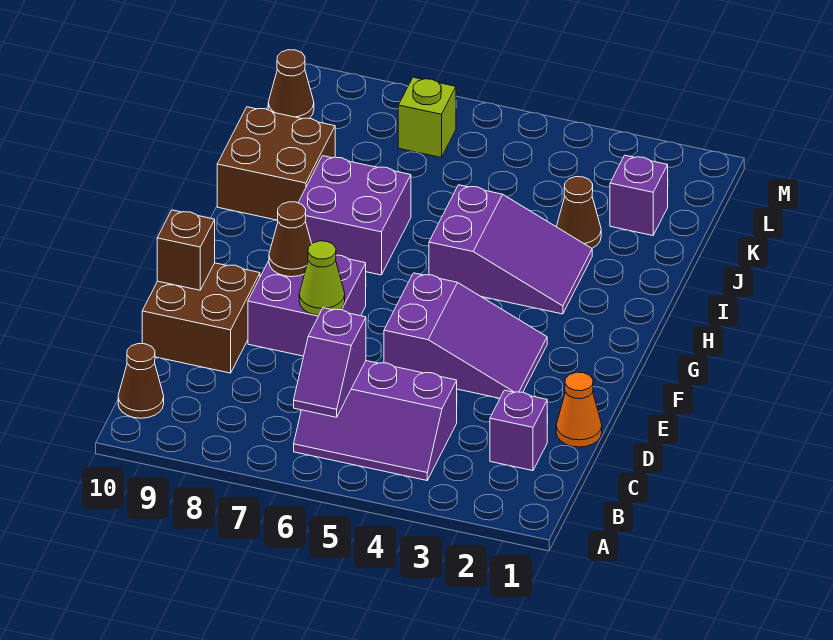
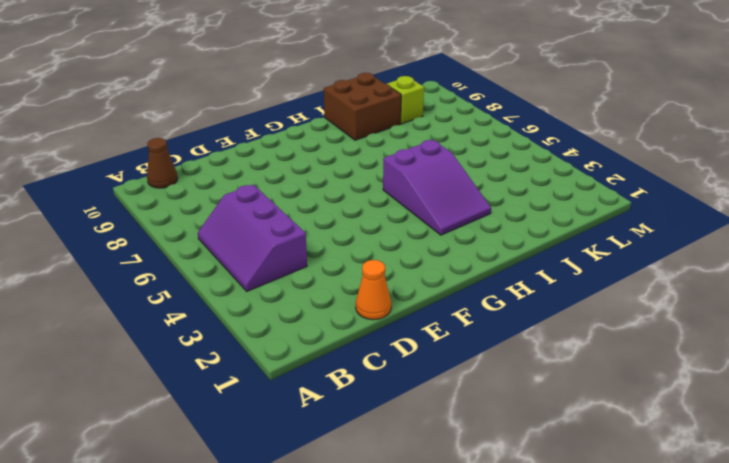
lime brick K9 level 1 -> lime brick L7 level 1
none -> purple brick C2 level 1
none -> brown brick D9:E10 level 1
none -> purple slope E3:F5 level 1 top 5

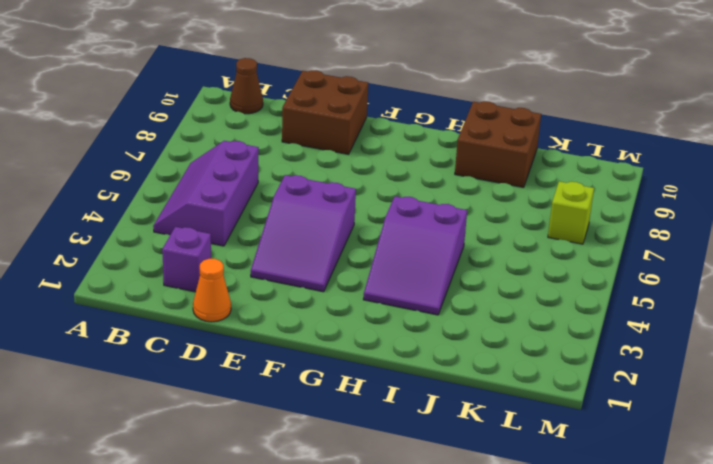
none -> purple brick E7:F8 level 1
none -> purple brick H7:I8 level 1
none -> brown cone J3 level 1

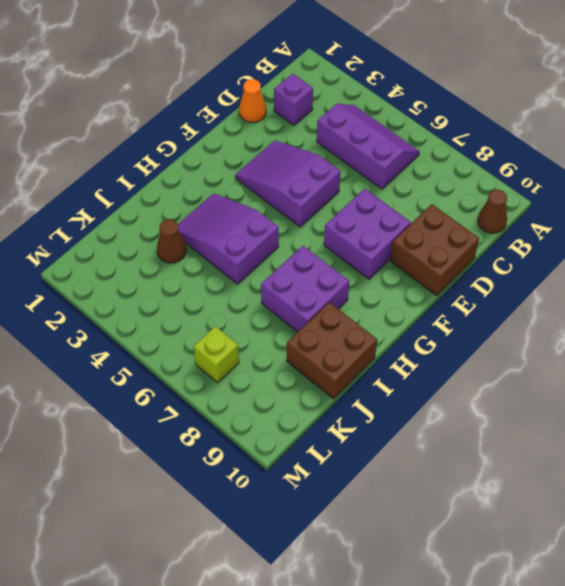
none -> purple brick K2 level 1
none -> brown cone L10 level 1
none -> purple slope B6:C6 level 2 top C

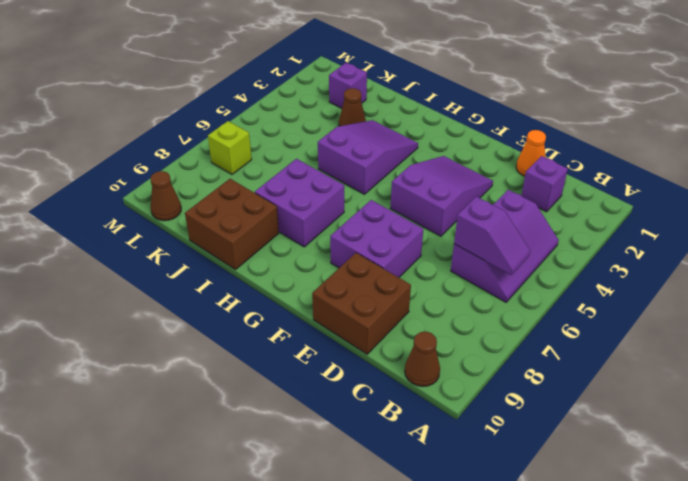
none -> lime cone E7 level 2
none -> brown brick E10 level 2
none -> brown cone F8 level 2

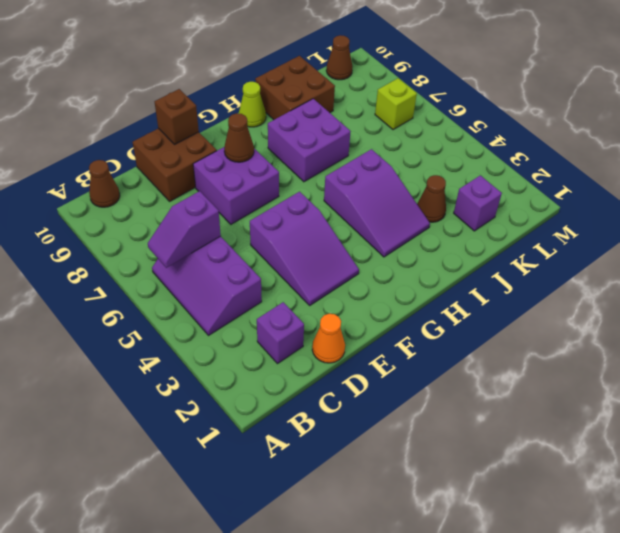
lime cone H10 level 1 -> lime cone E7 level 2

